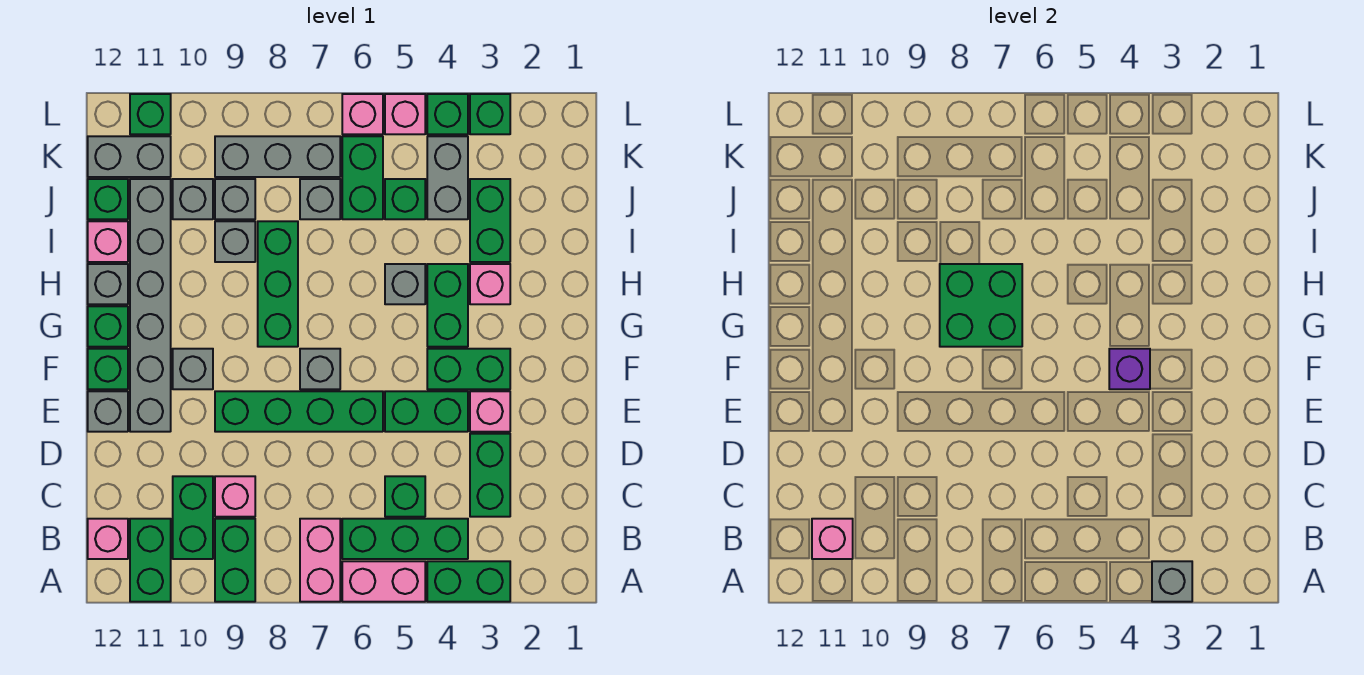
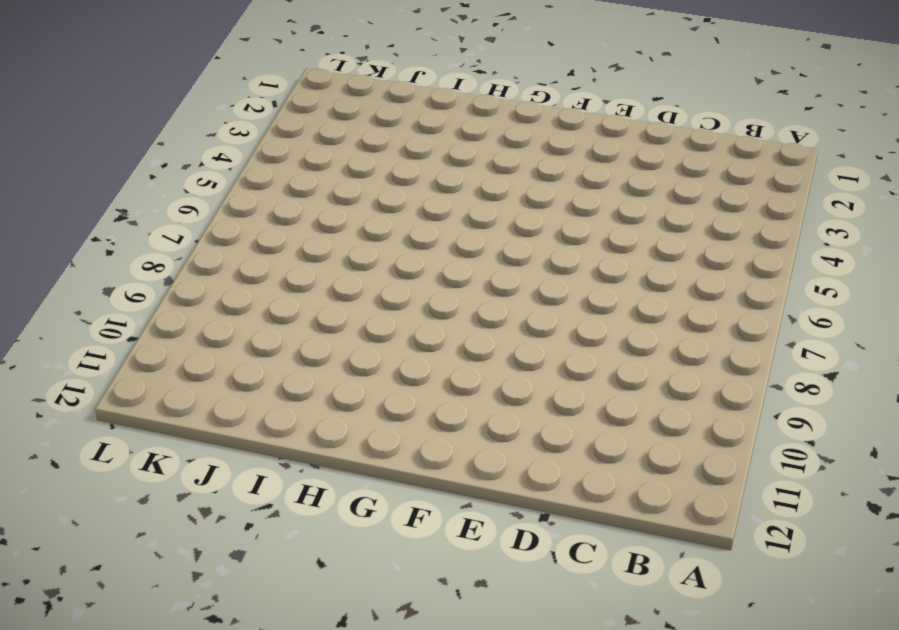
none -> green brick A3:A4 level 1
none -> pink brick A5:A6 level 1
none -> pink brick A7:B7 level 1
none -> green brick A9:B9 level 1

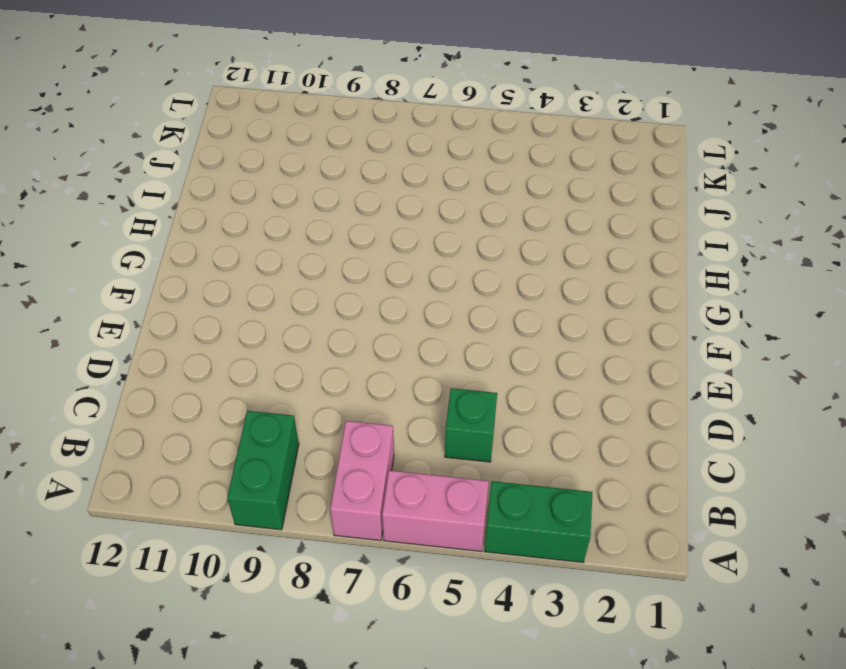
none -> green brick A11:B11 level 1
none -> green brick B4:B6 level 1
none -> green brick B10:C10 level 1
none -> pink brick B12 level 1

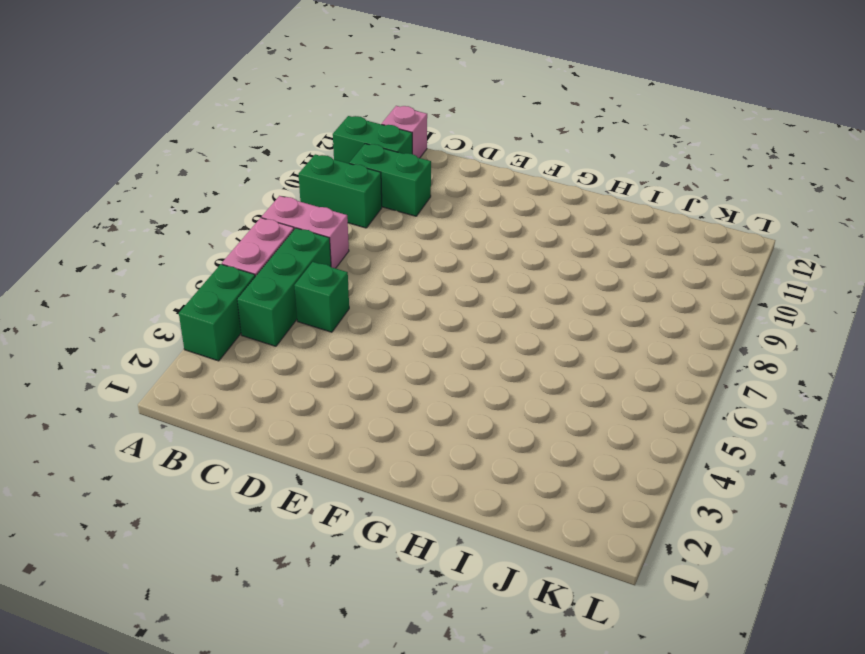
none -> green brick C3:D3 level 1
none -> pink brick C9 level 1
none -> pink brick E3 level 1
none -> green brick E4:E5 level 1

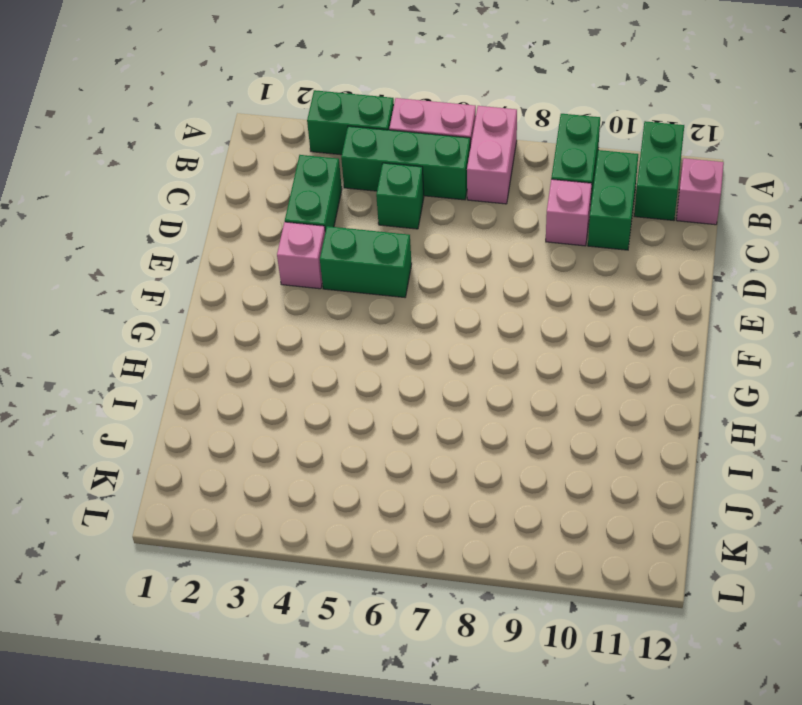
none -> green brick E6:E9 level 1
none -> grey brick E11:J11 level 1
none -> grey brick E12 level 1
none -> green brick F3:F4 level 1

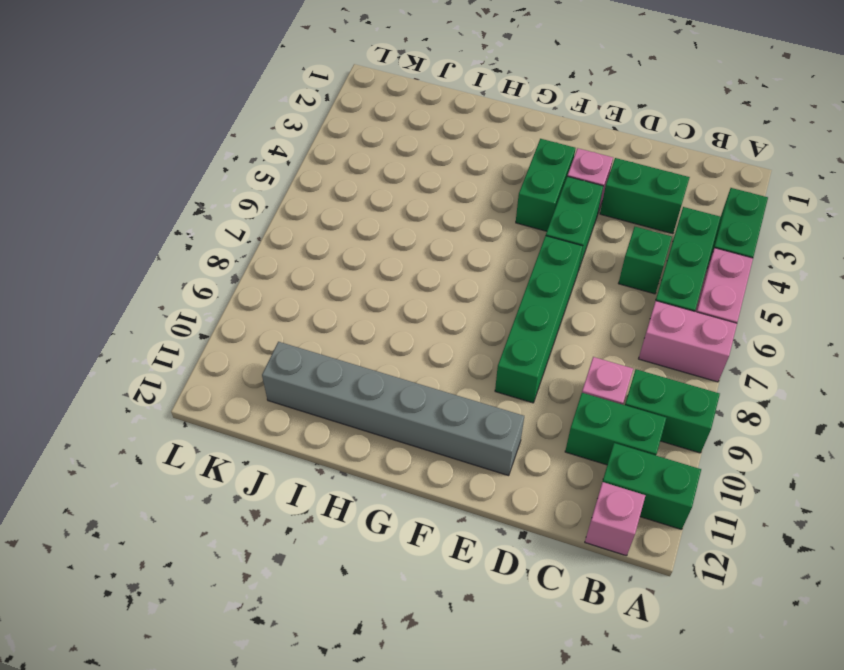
none -> grey brick E12 level 1
none -> grey brick F7 level 1
none -> grey brick F10 level 1
none -> green brick F12 level 1

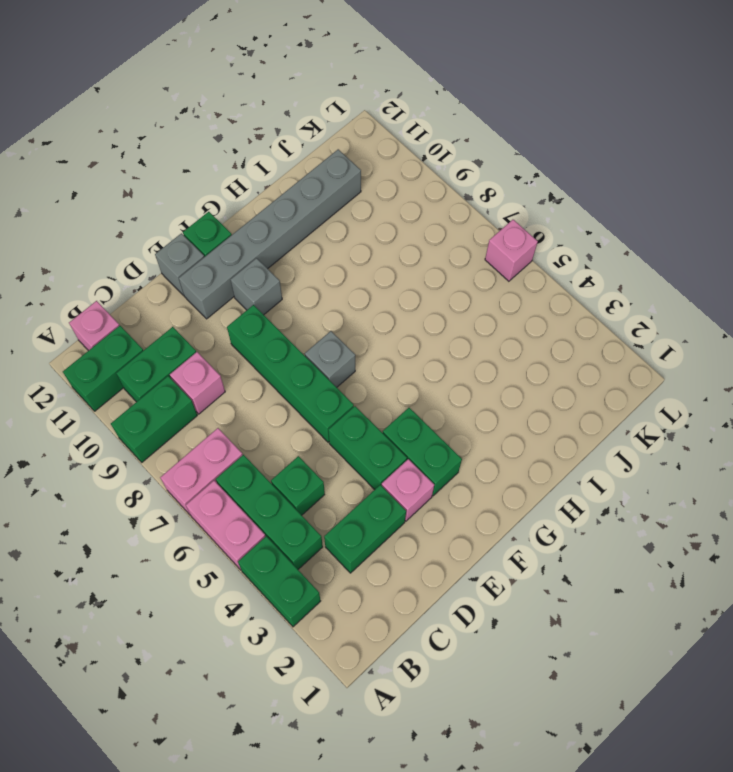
none -> green brick G4:H4 level 1
none -> green brick G8:I8 level 1
none -> green brick G12 level 1
none -> pink brick H3 level 1

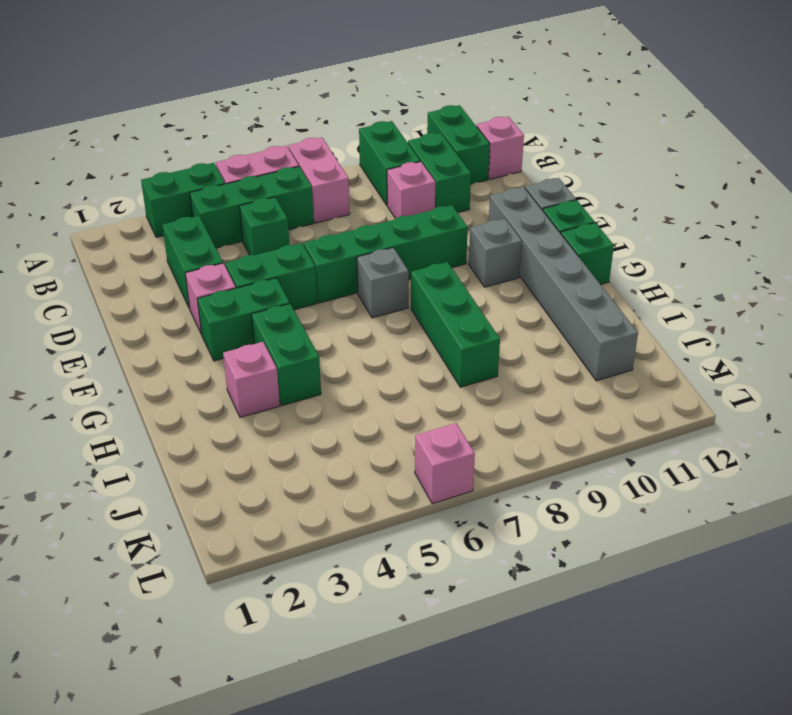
none -> grey brick H5 level 1
none -> grey brick H12 level 1
none -> green brick I3:J3 level 1
none -> grey brick I9 level 1

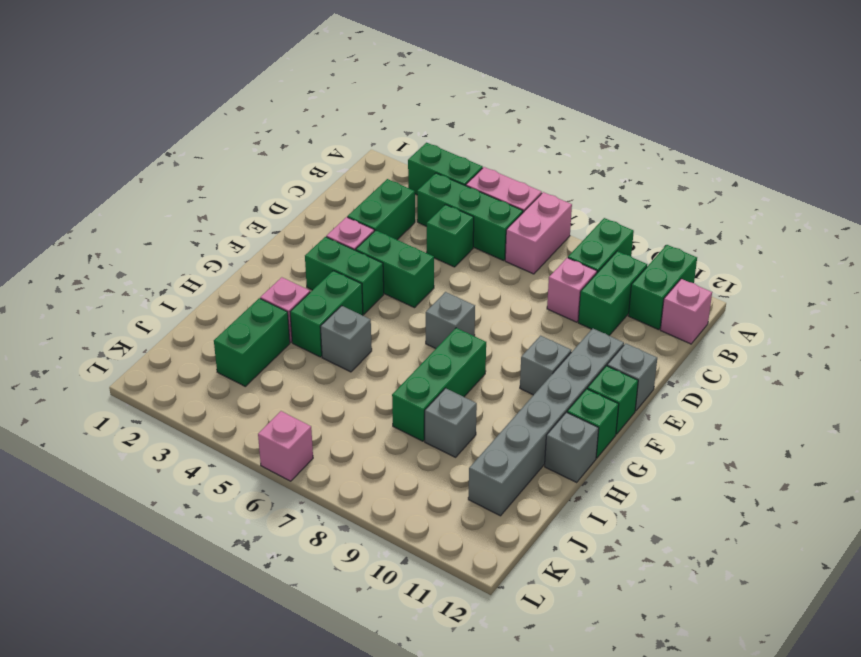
none -> green brick E6:E9 level 1
none -> pink brick I12 level 1
none -> grey brick J4:K4 level 1
none -> green brick J5 level 1

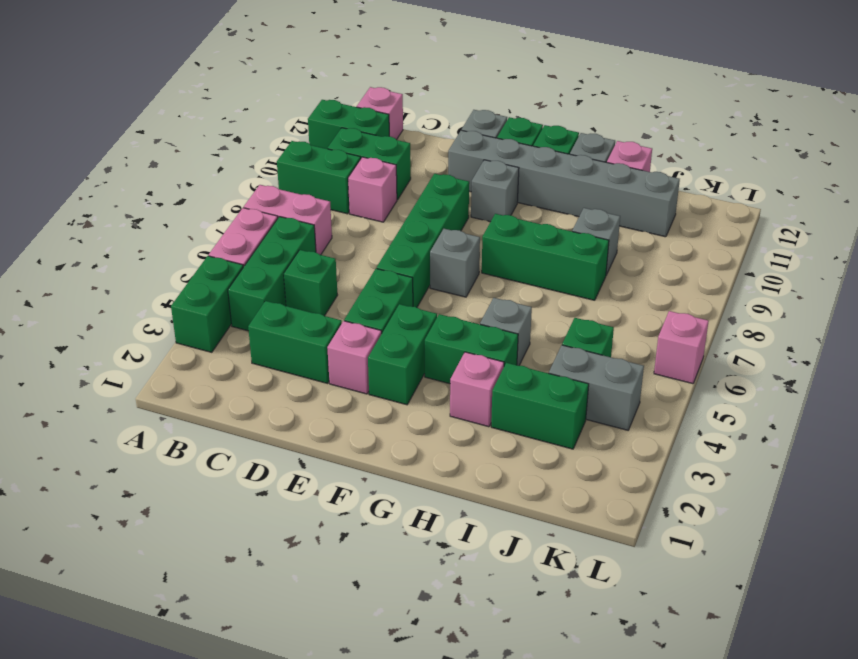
none -> green brick J6:K6 level 1
none -> grey brick J7 level 1
none -> grey brick J9 level 1
none -> grey brick J10 level 1

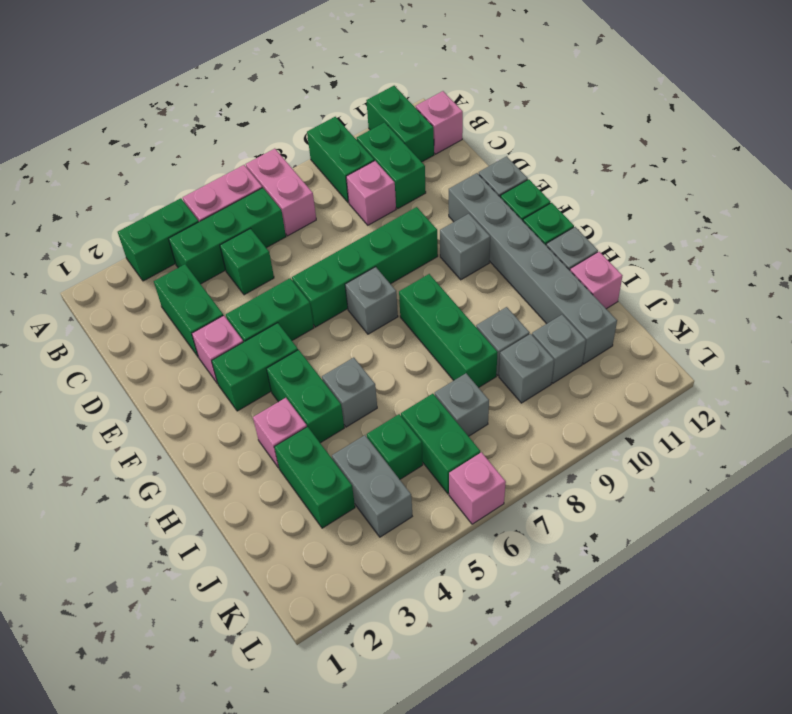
none -> green brick J12 level 1
none -> grey brick K7:K9 level 1
none -> grey brick K11:K12 level 1
none -> green brick L3 level 1

